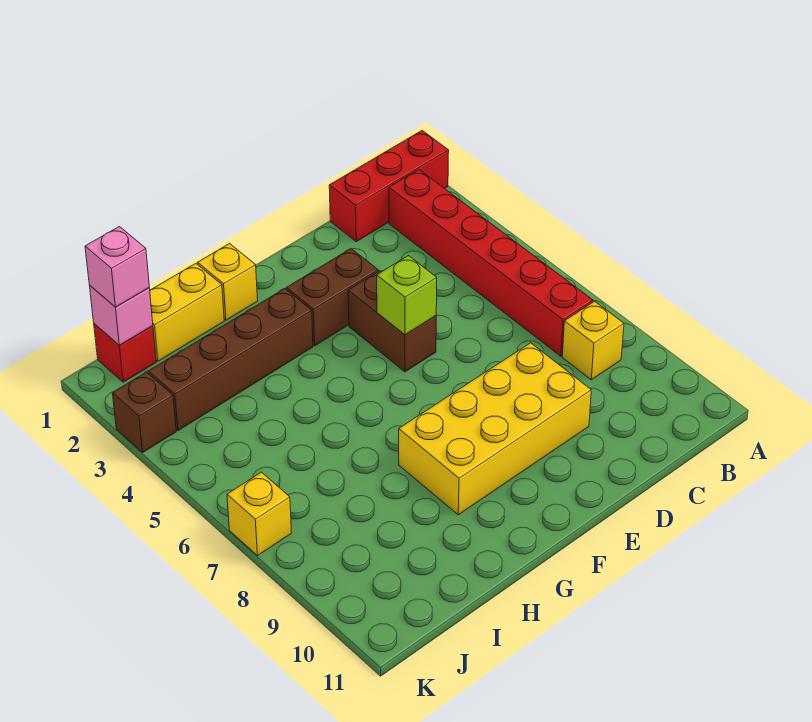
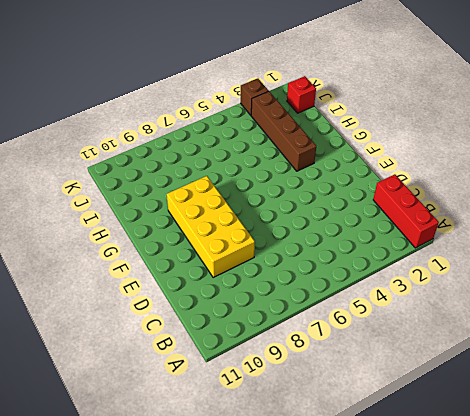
none -> red brick B2:B7 level 1
none -> yellow brick B8 level 1
none -> brown brick E3:F3 level 1

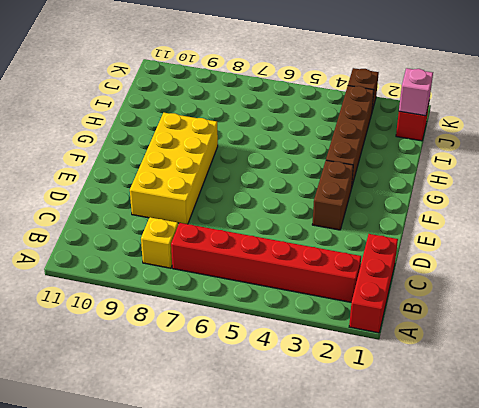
none -> brown brick E4:E5 level 1
none -> yellow brick G1 level 1
none -> yellow brick H1:I1 level 1

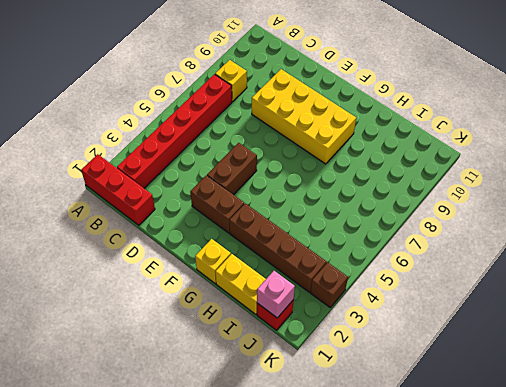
none -> yellow brick K7 level 1
none -> lime brick E5 level 2
none -> pink brick J1 level 3

